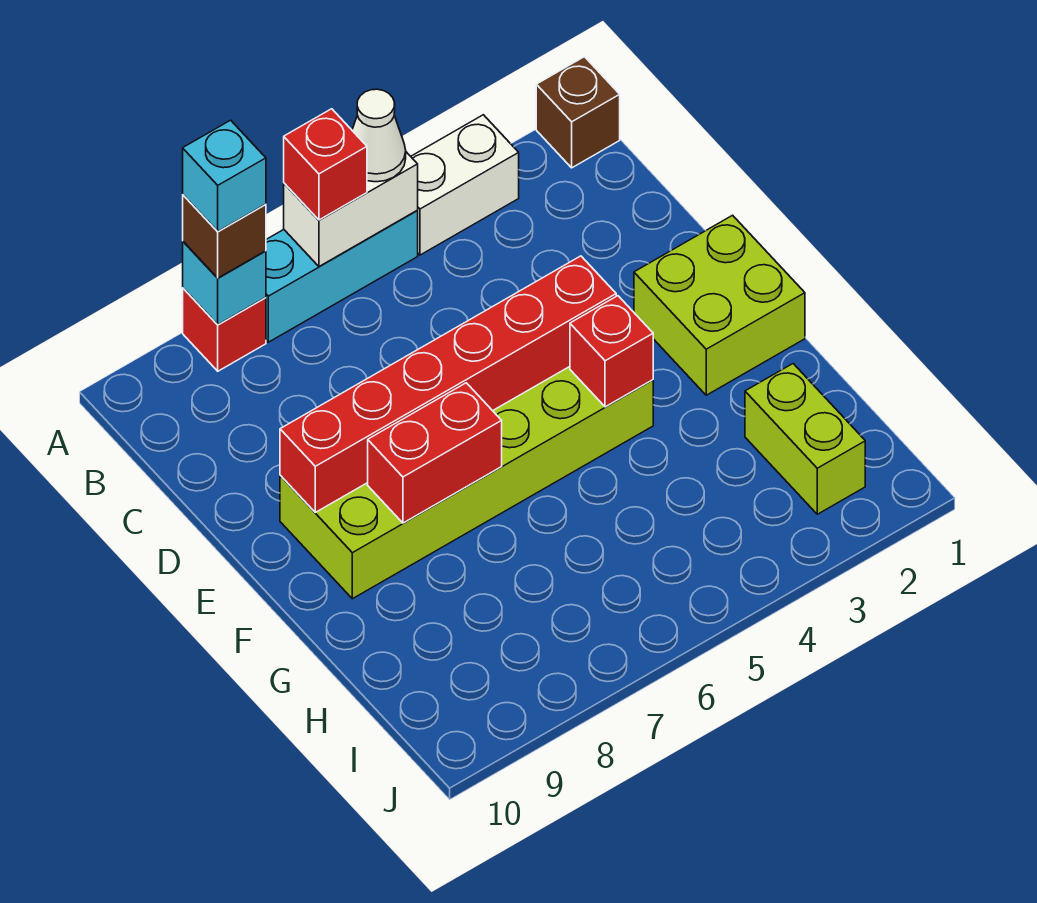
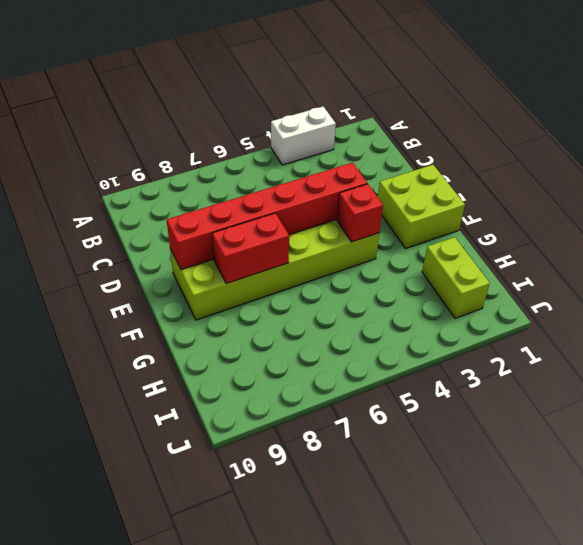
none -> brown brick A1 level 1
none -> cyan brick A5:A7 level 1
none -> red brick A8 level 1

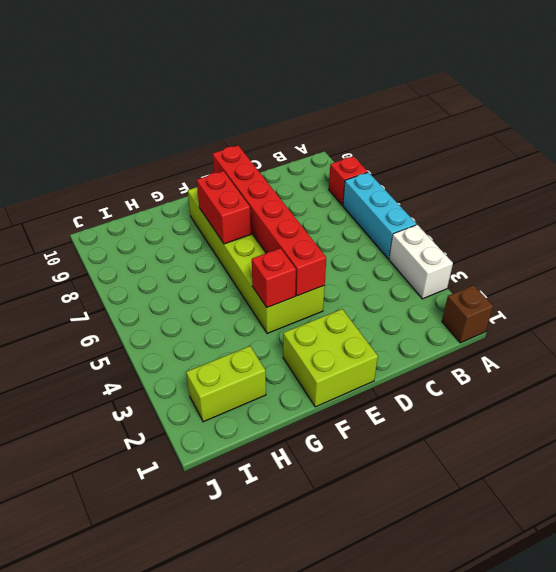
none -> white brick A5:A6 level 2
none -> cyan brick A8 level 2
none -> white cone A5 level 3

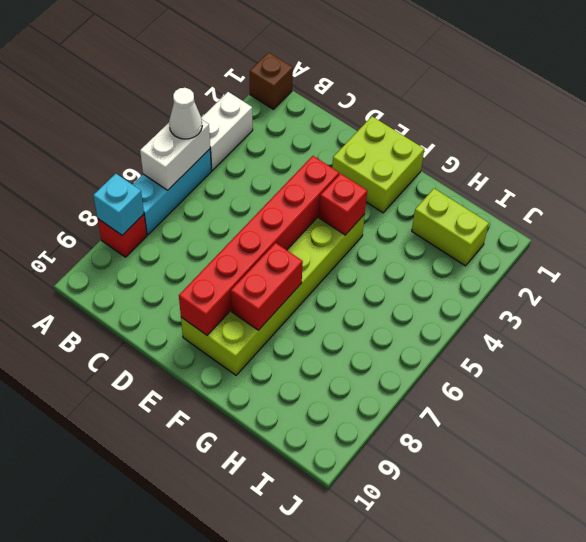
none -> red brick A6 level 3
none -> brown brick A8 level 3
none -> cyan brick A8 level 4

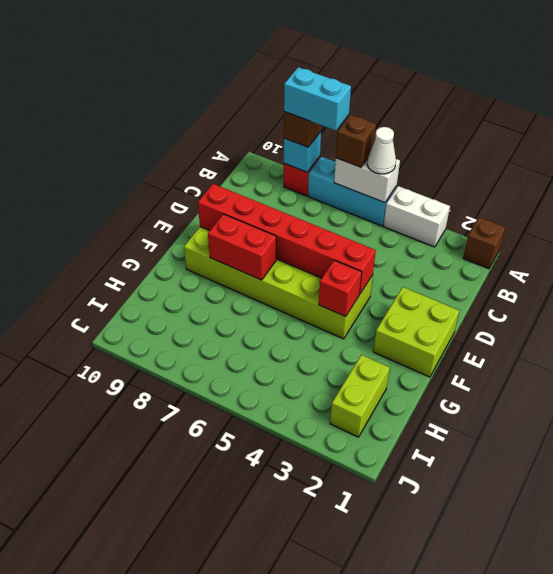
brown brick A6 level 3 -> red brick A6 level 3
cyan brick A7:A8 level 4 -> cyan brick A8 level 4

